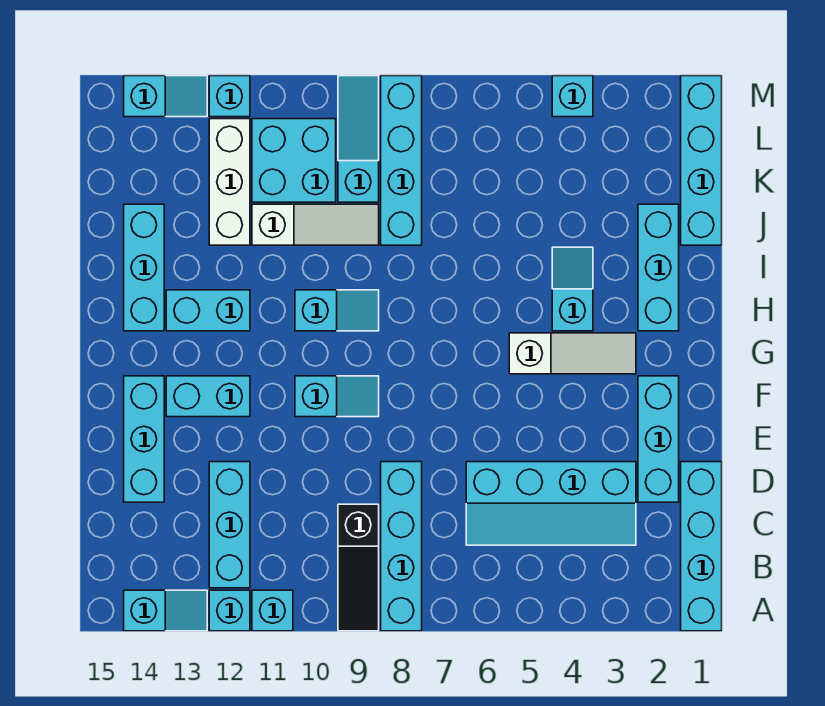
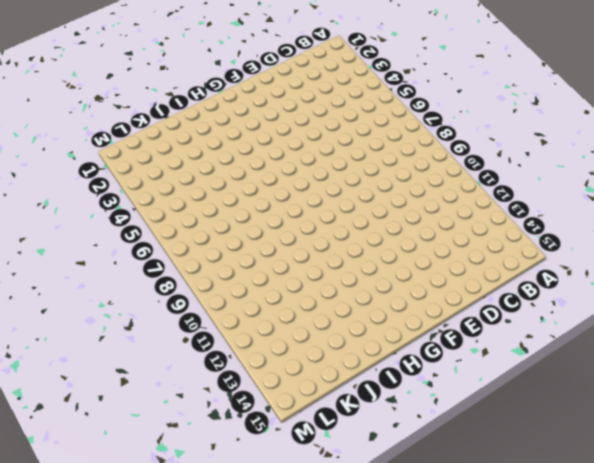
none -> cyan brick A1:D1 level 1
none -> cyan brick A8:D8 level 1
none -> black slope A9:C9 level 1 top C

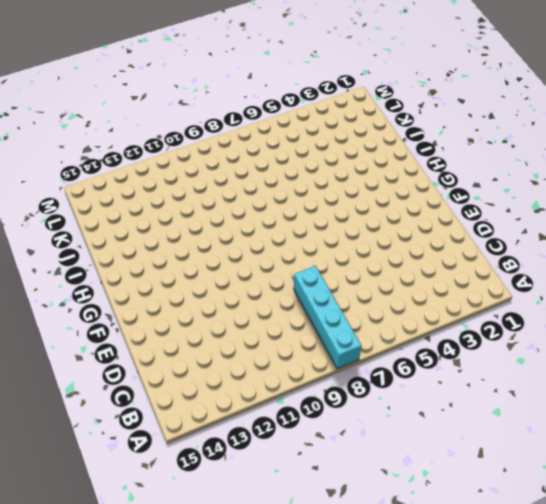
none -> cyan brick A1:D1 level 1
none -> black slope A9:C9 level 1 top C
none -> cyan brick A11 level 1

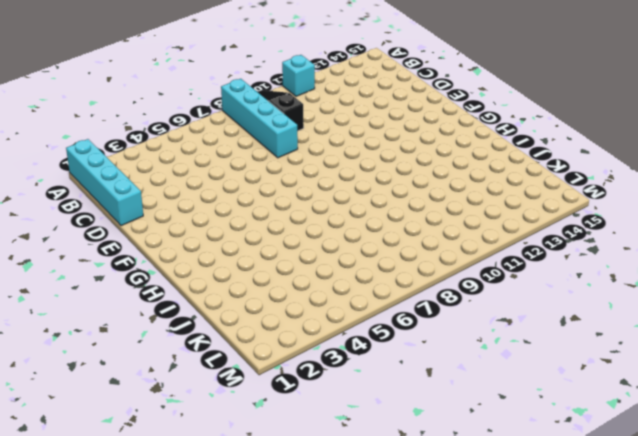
none -> cyan brick A12 level 1
none -> cyan slope A13:A14 level 1 top 14
none -> cyan brick B12:D12 level 1

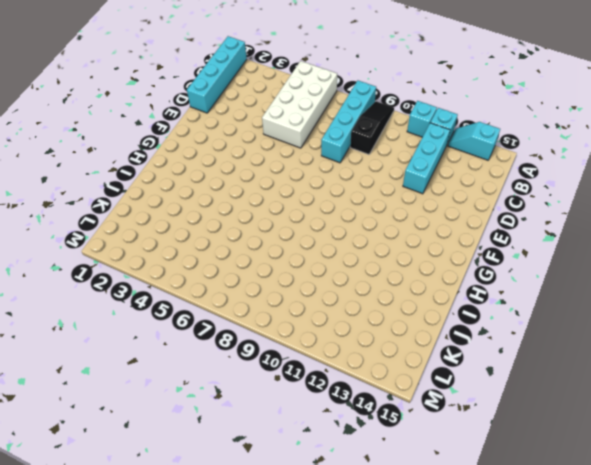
white brick A5:D6 level 1 -> cyan slope C3:D6 level 1 top D
none -> cyan brick D2:F2 level 1
none -> cyan brick D14:F14 level 1
none -> cyan slope F9:F10 level 1 top 10

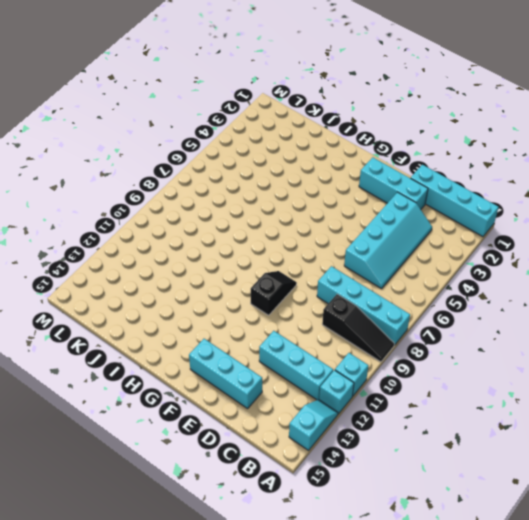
black slope F9:F10 level 1 top 10 -> cyan slope F9:F10 level 1 top 10
none -> cyan brick F12:F13 level 1
none -> white slope G3:G5 level 1 top 5
none -> cyan brick H2:J2 level 1

